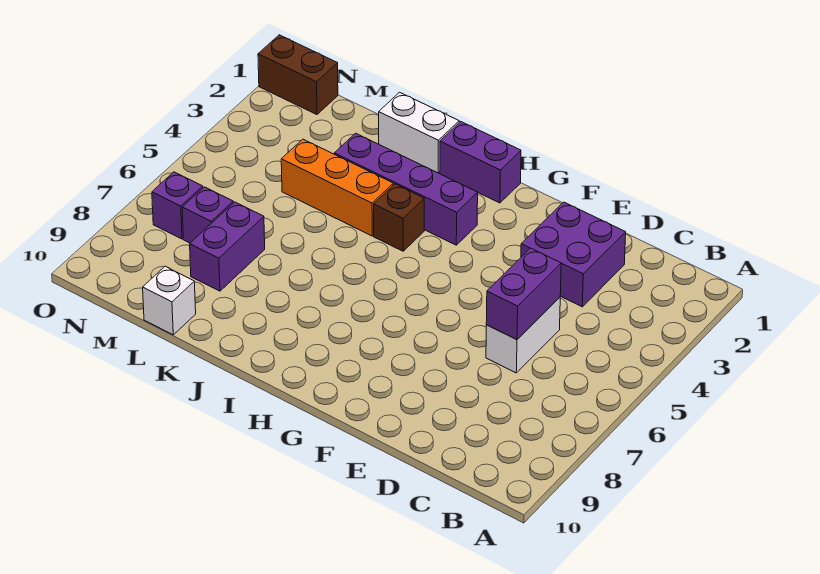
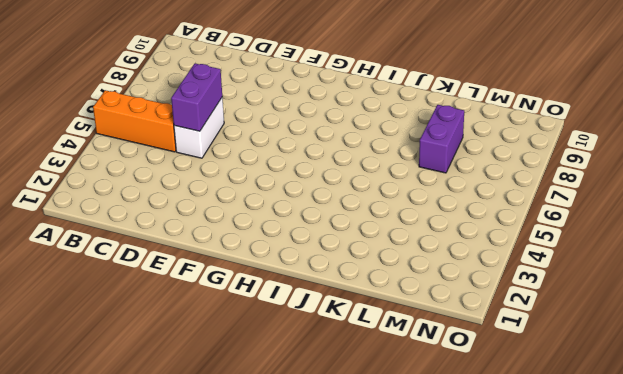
orange brick A5:C5 level 1 -> orange brick J4:L4 level 1
none -> purple brick D2:E3 level 1
none -> purple brick H1:I1 level 1
none -> purple brick H3:K3 level 1

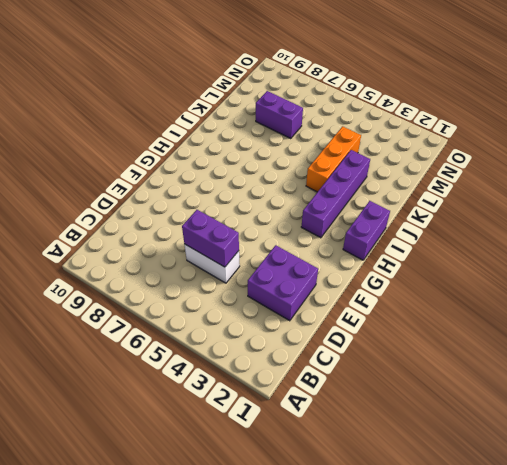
none -> brown brick I4 level 1
none -> white brick J1:K1 level 1
none -> white brick L10 level 1

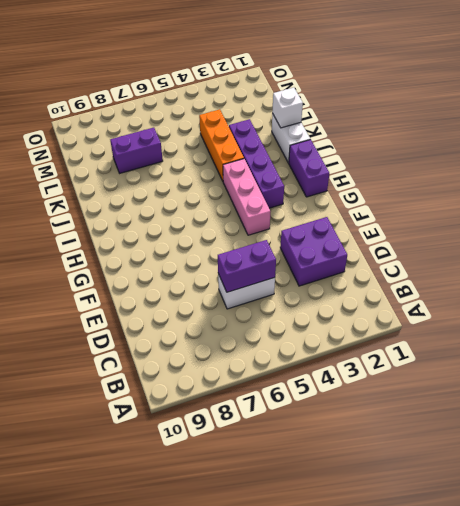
pink brick G4:I4 level 1 -> brown brick I4 level 1
white brick K1 level 2 -> white brick L10 level 1
none -> purple brick M7 level 1
none -> brown brick N1:O1 level 1
none -> purple brick N7 level 1

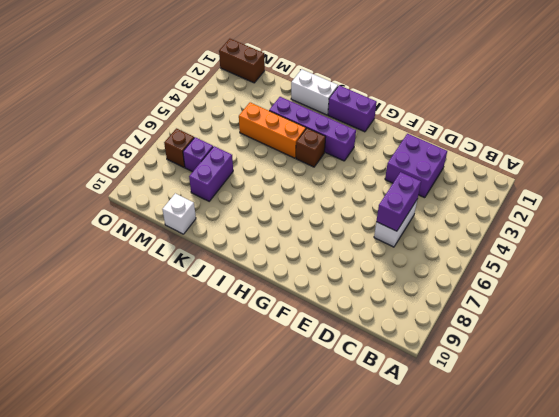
brown brick N7 level 1 -> purple brick N7 level 1

